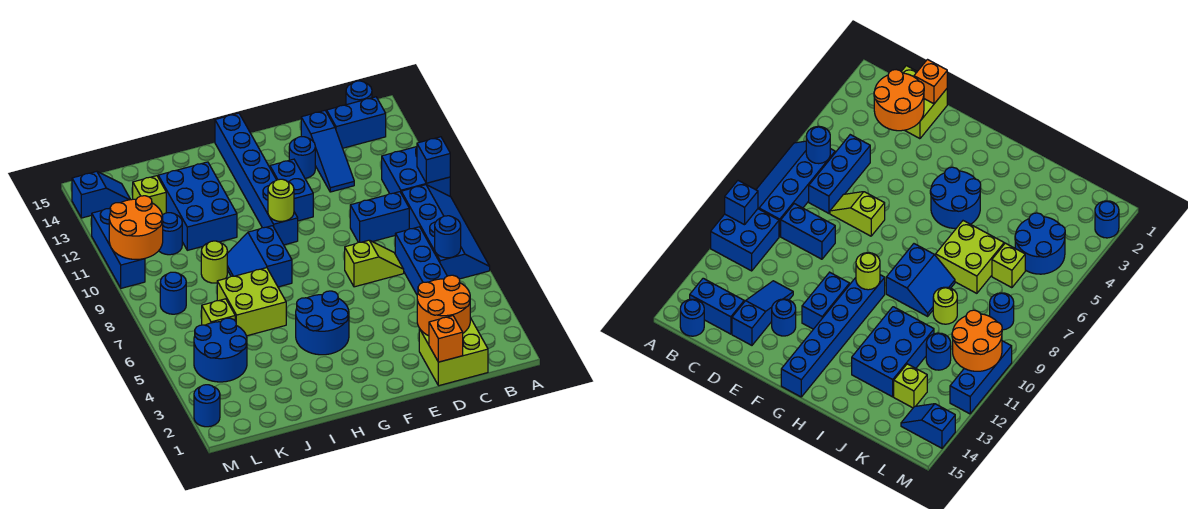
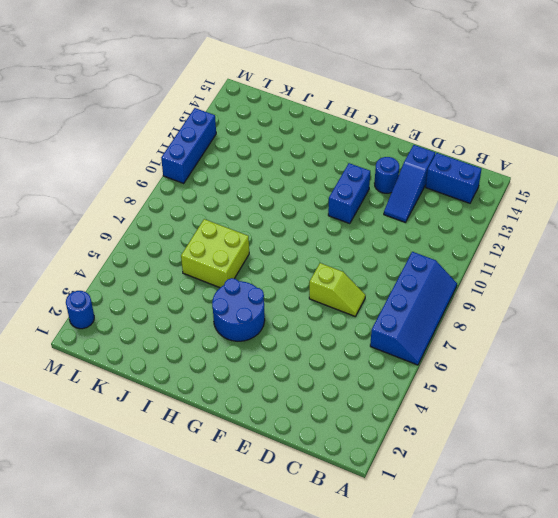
none -> blue brick A10:B11 level 1
none -> blue round brick B15 level 1
none -> lime brick C1:D2 level 1
none -> blue brick C5:C7 level 1

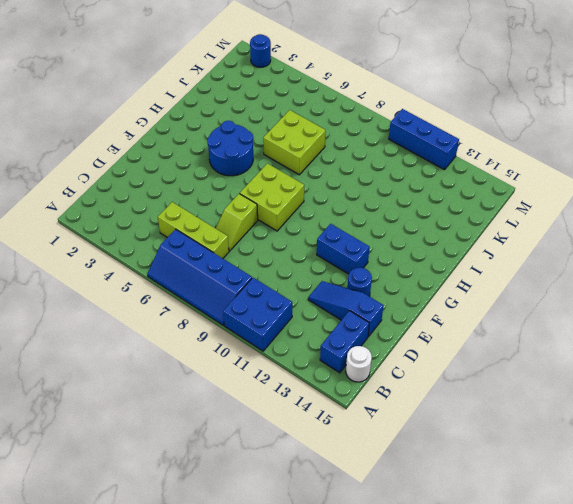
white round brick B15 level 1 -> blue round brick B15 level 1
lime brick C5:C7 level 1 -> blue brick C5:C7 level 1
lime brick F7:G8 level 1 -> lime brick C1:D2 level 1
none -> blue brick C9:D9 level 1
none -> blue brick G10:G15 level 1
none -> blue slope H8:I9 level 1 top H
none -> blue brick I11:J13 level 1

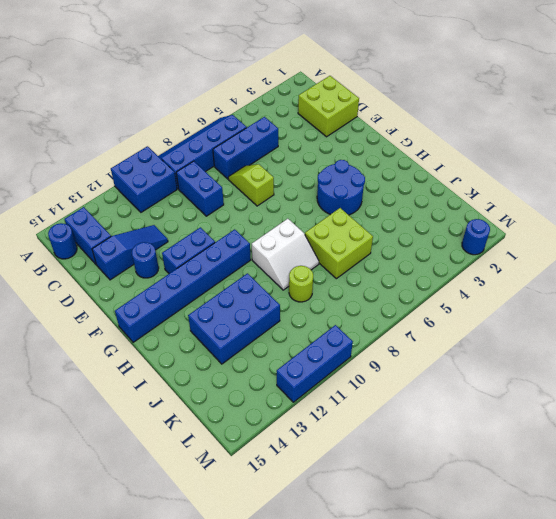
white slope H8:I9 level 1 top H -> blue slope H8:I9 level 1 top H
none -> blue round brick K4:L5 level 1
none -> lime brick K6 level 1
none -> blue round brick K11 level 1
none -> lime brick K13 level 1

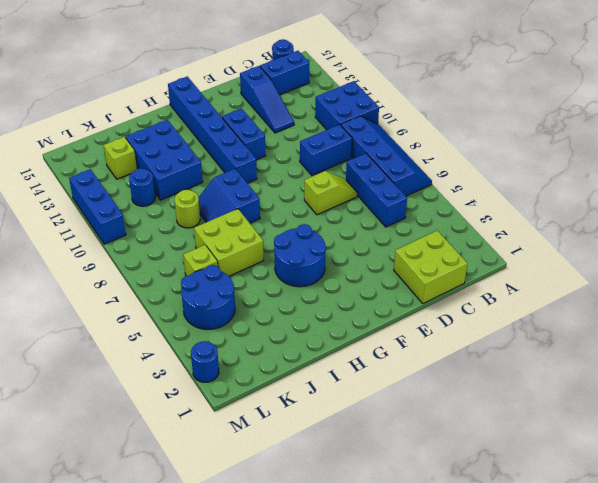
none -> blue round brick E13 level 1
none -> blue round brick L8 level 1
none -> blue slope L14:M14 level 1 top M
none -> blue brick A10 level 2

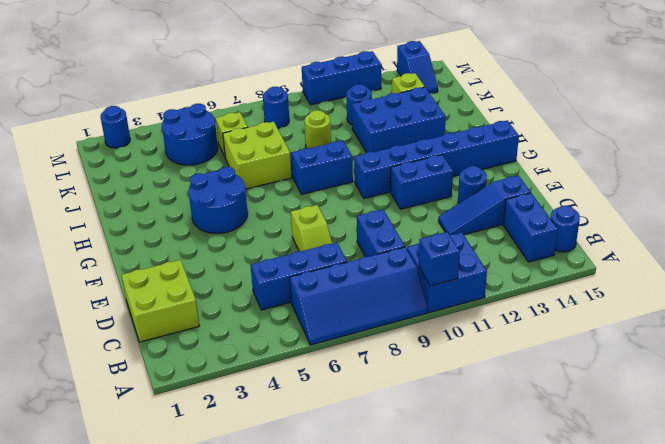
none -> blue round brick B6 level 2
none -> orange round brick C2:D3 level 2
none -> orange brick D1 level 2
none -> lime round brick G10 level 2

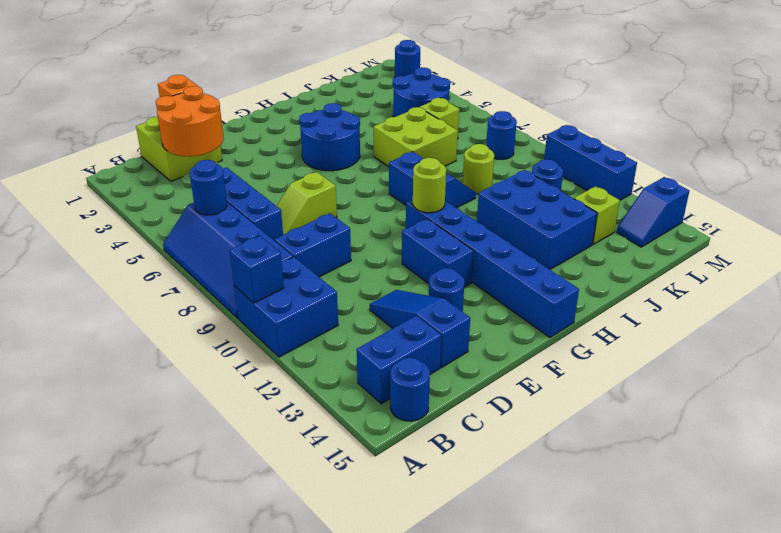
none -> orange round brick L10:M11 level 2

